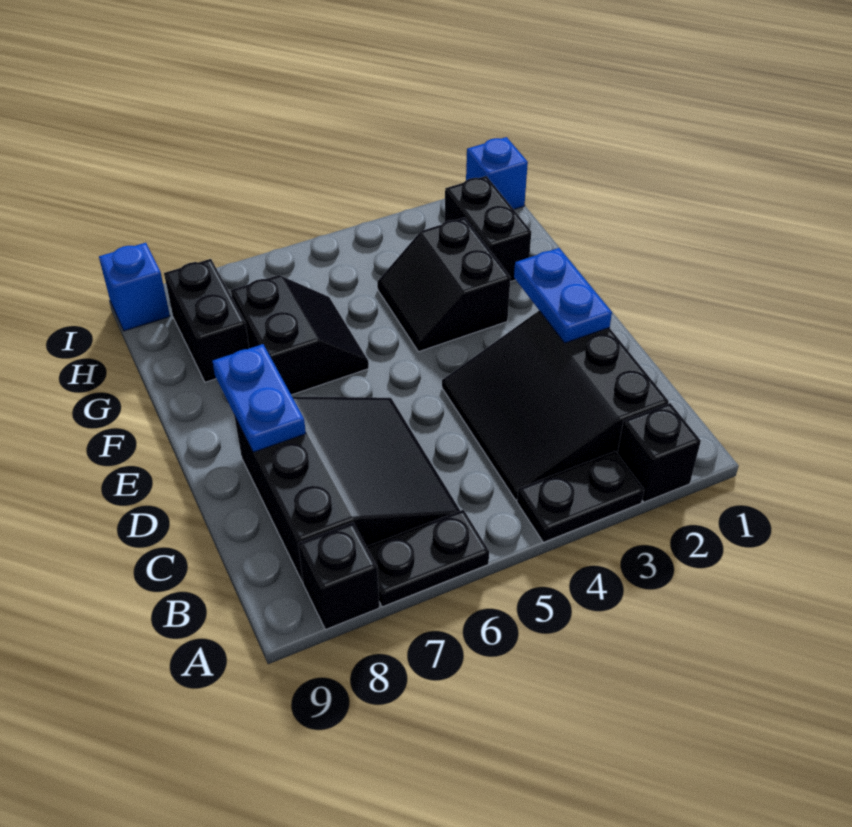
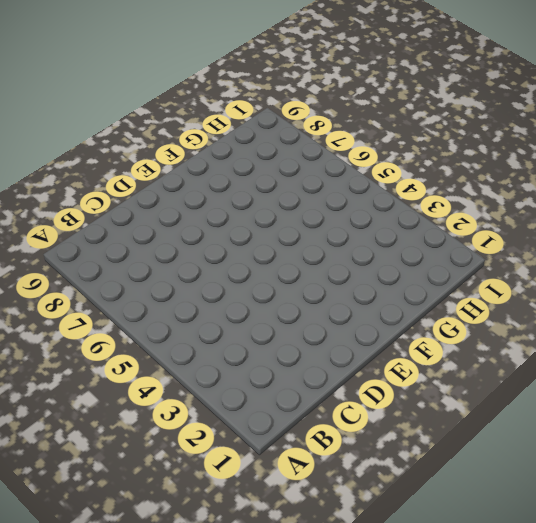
none -> black brick A2 level 1
none -> black plate A3:A4 level 1
none -> black plate A6:A7 level 1

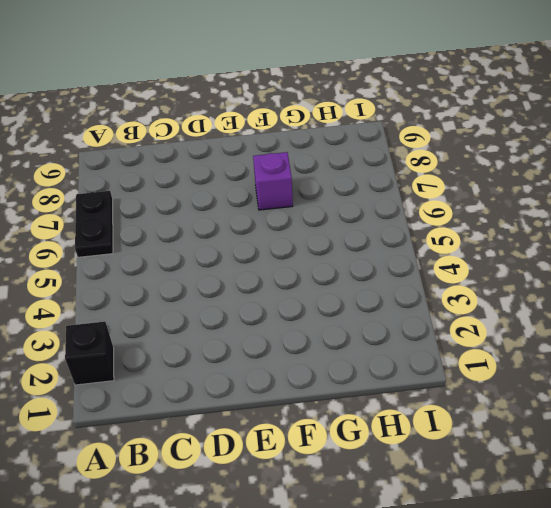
purple brick F7 level 1 -> black slope F6:G7 level 1 top 7
none -> black plate A3:A4 level 1
none -> black brick A8 level 1
none -> black slope B2:D4 level 1 top 2

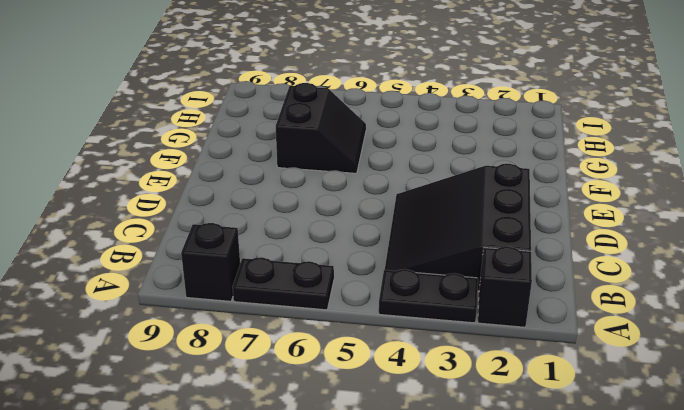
none -> black slope B6:D8 level 1 top 8
none -> black slope F3:G4 level 1 top 3
none -> black brick G2:H2 level 1

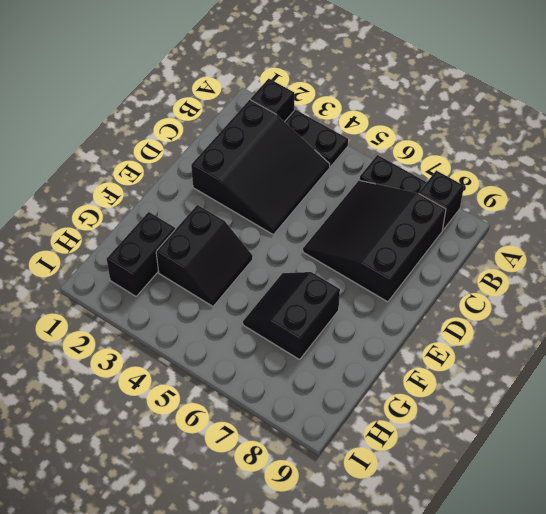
none -> black brick G8:H8 level 1
none -> blue brick I1 level 1
none -> blue brick I9 level 1

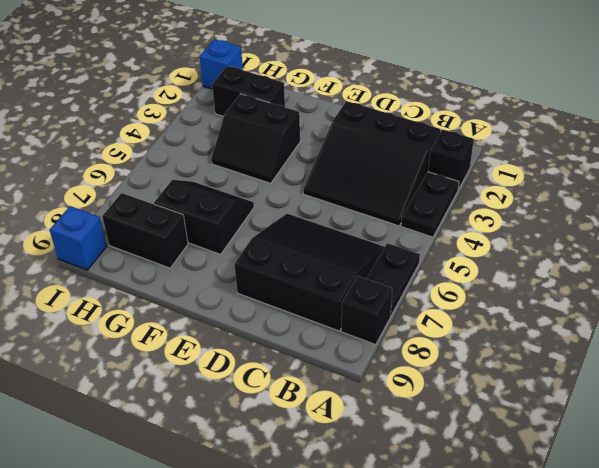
none -> blue plate D2:E2 level 2
none -> blue plate D8:E8 level 2

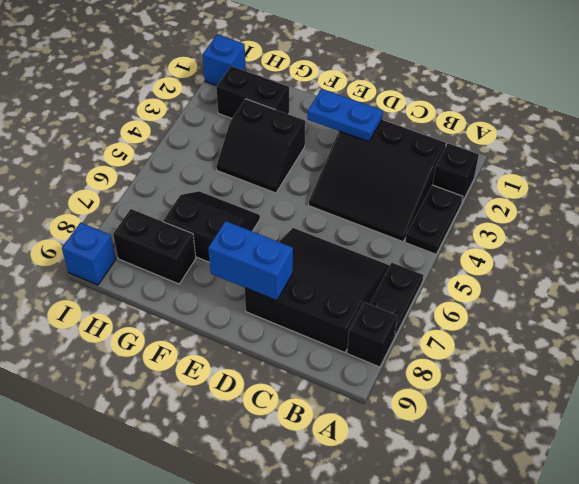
blue brick D8:E8 level 2 -> blue plate D8:E8 level 2

